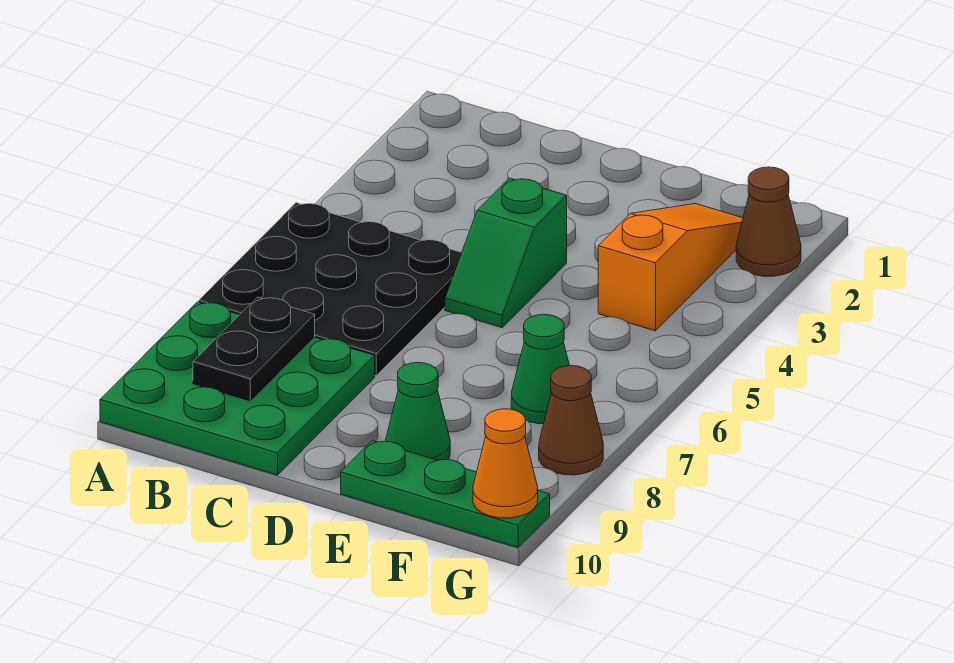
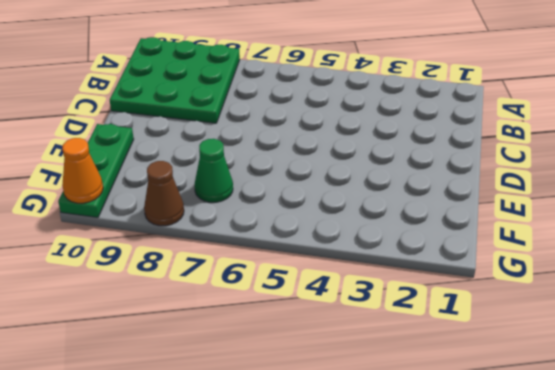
none -> black plate A5:C7 level 1
none -> green slope D4:D5 level 1 top 4

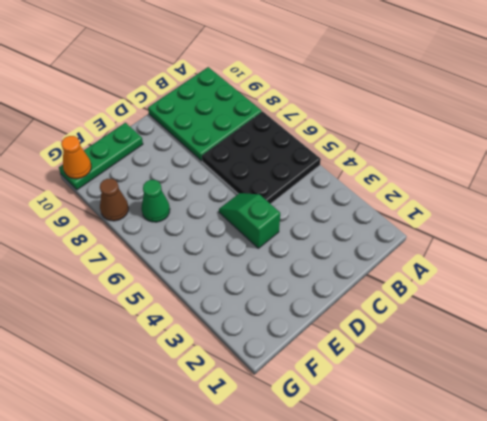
none -> green cone E9 level 1
none -> orange slope F2:F4 level 1 top 4

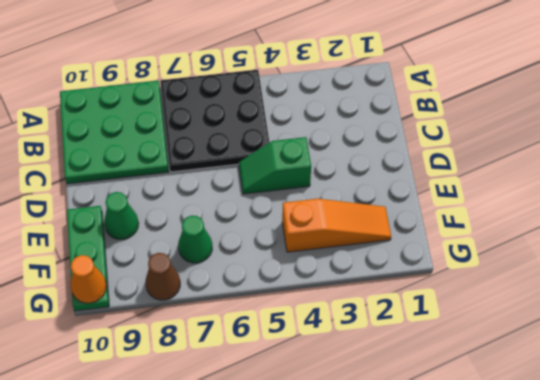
none -> brown cone G2 level 1
none -> black plate B8:B9 level 2

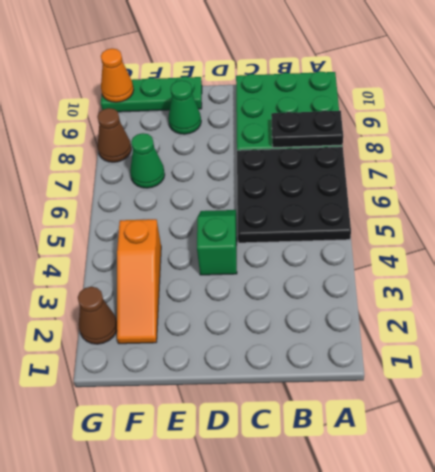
black plate A8:B8 level 2 -> black plate B8:B9 level 2

